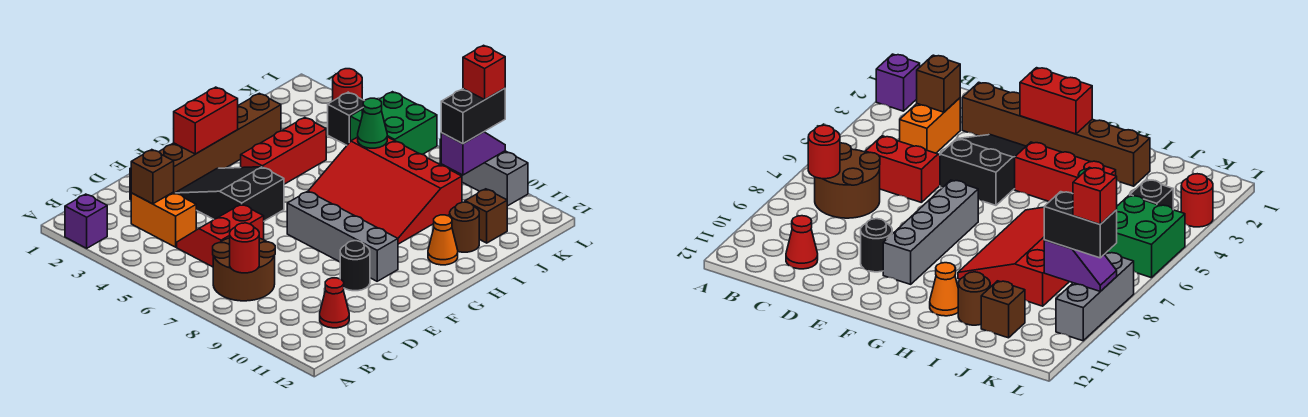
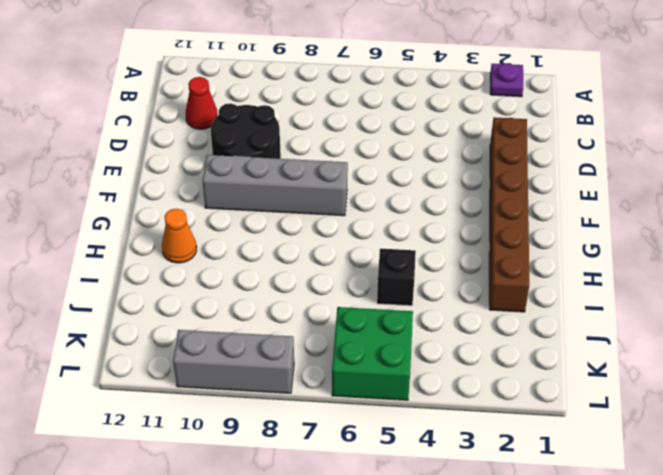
purple plate A2 level 1 -> purple brick A2 level 1
black round brick D9:E10 level 1 -> black round brick E10 level 1
black brick I5 level 1 -> black brick K4 level 1
none -> brown round brick B7:C8 level 1
none -> orange brick C3:C4 level 1
none -> red slope C5:D6 level 1 top 6

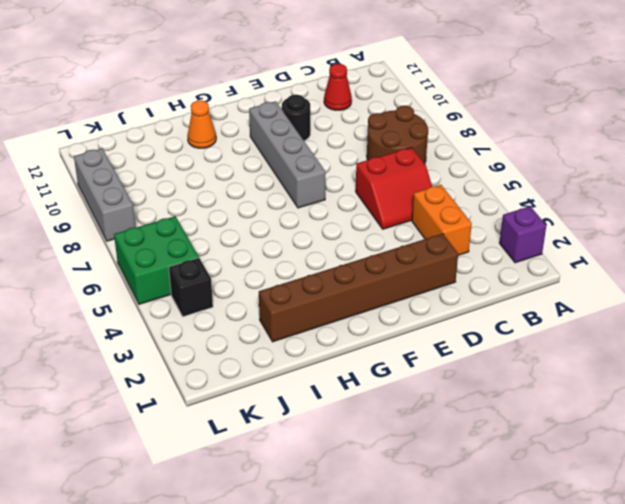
none -> black slope E3:F5 level 1 top 5
none -> red brick G4:I4 level 1
none -> red slope H6:J9 level 1 top J

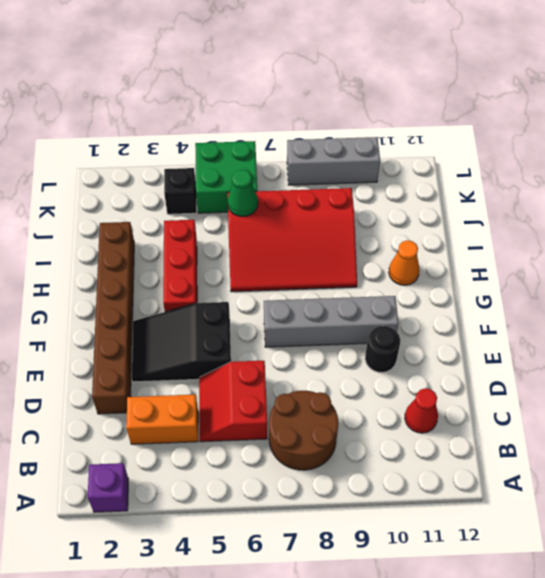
none -> brown round brick I11 level 1
none -> brown brick J11 level 1
none -> red round brick L3 level 1

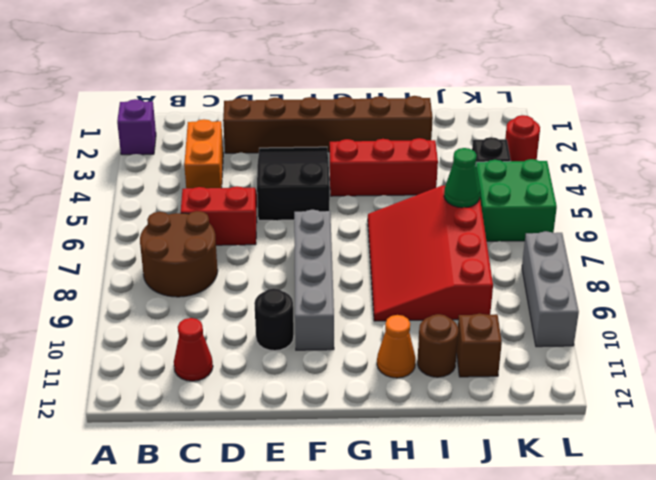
none -> red round brick B8 level 2
none -> brown brick C3 level 2
none -> red brick F2:G2 level 2

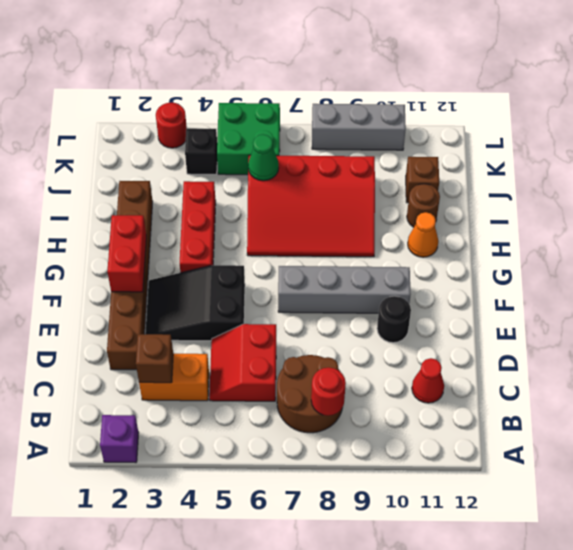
none -> purple slope K9:L9 level 2 top K
none -> black brick K9:L9 level 3
none -> red brick L9 level 4

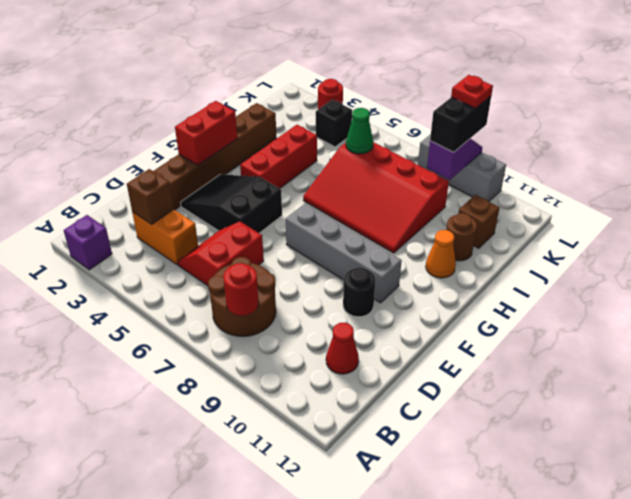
red plate L9 level 4 -> red brick L9 level 4
none -> green brick K5:L6 level 1

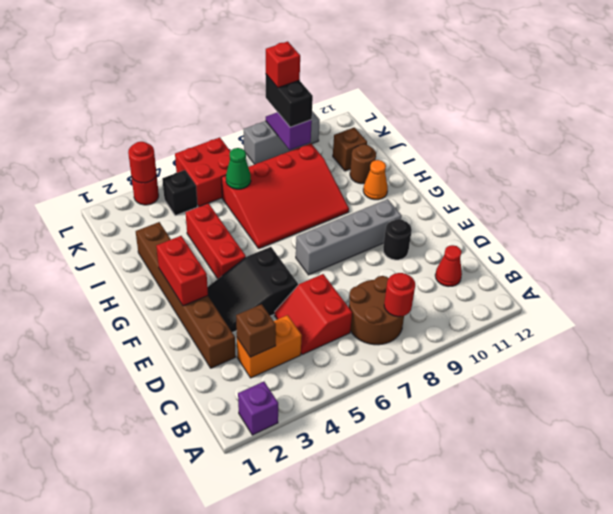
red brick K5:L6 level 1 -> green brick K5:L6 level 1
red round brick L3 level 2 -> none

